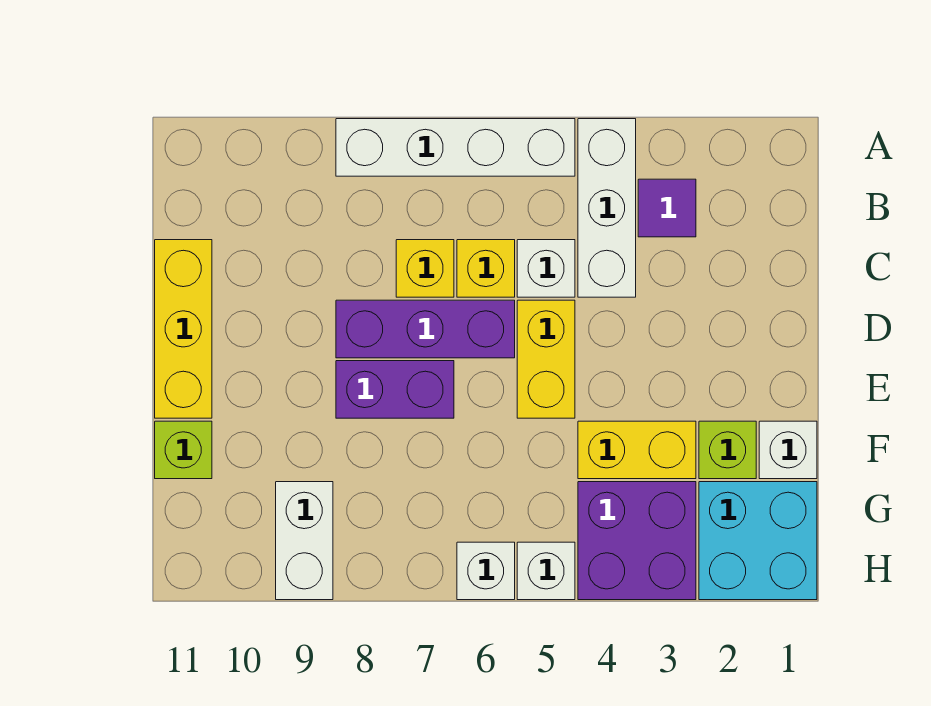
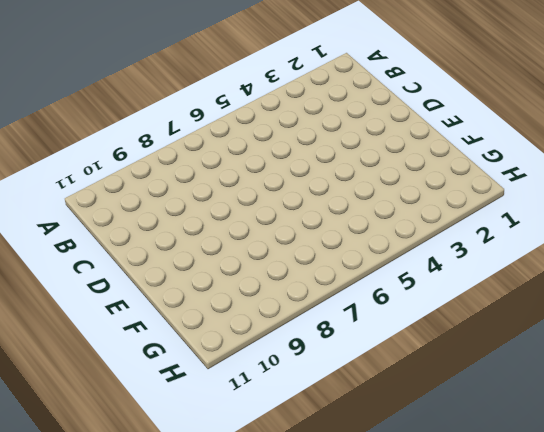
none -> white brick A4:C4 level 1
none -> white brick A5:A8 level 1
none -> purple tile B3 level 1

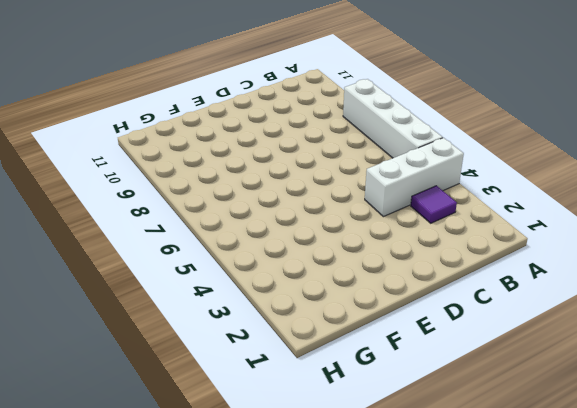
none -> white brick C5 level 1
none -> yellow brick C6 level 1
none -> yellow brick C7 level 1

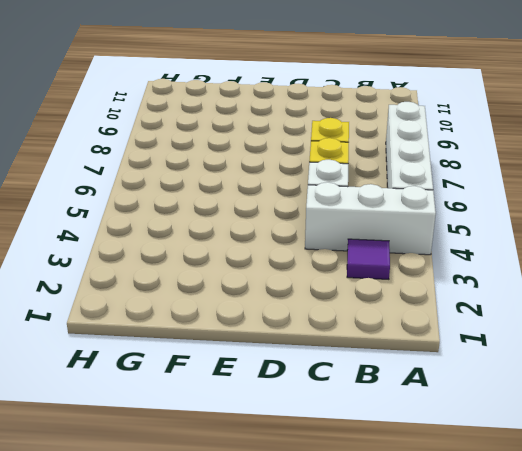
none -> yellow brick C11:E11 level 1
none -> yellow brick D5:E5 level 1
none -> purple brick D6:D8 level 1

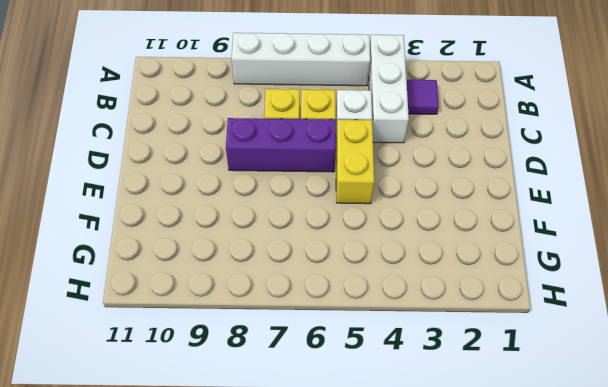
none -> yellow brick C11:E11 level 1
none -> purple brick E7:E8 level 1
none -> white brick F1 level 1

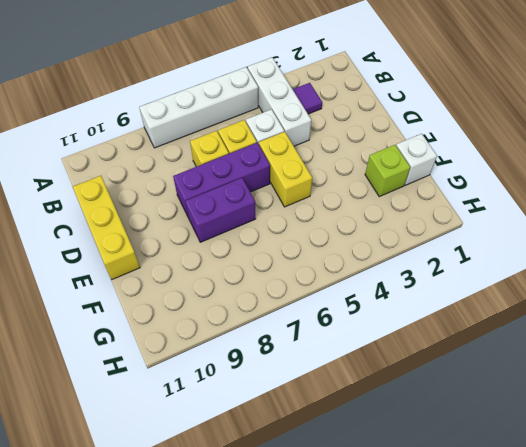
none -> yellow brick F3:F4 level 1
none -> lime brick F11 level 1
none -> cyan brick G1:H2 level 1

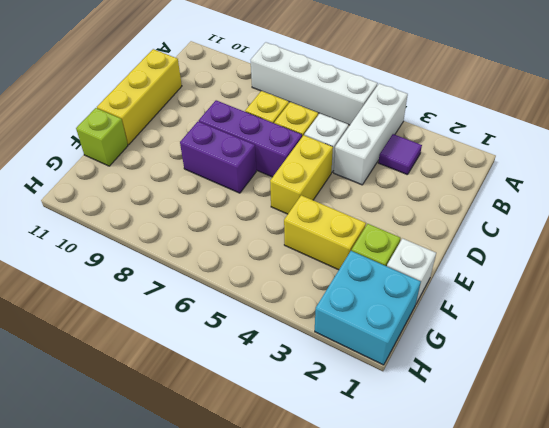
none -> purple brick G3:H4 level 1
none -> white brick G9:H9 level 1
none -> white brick H5 level 1

